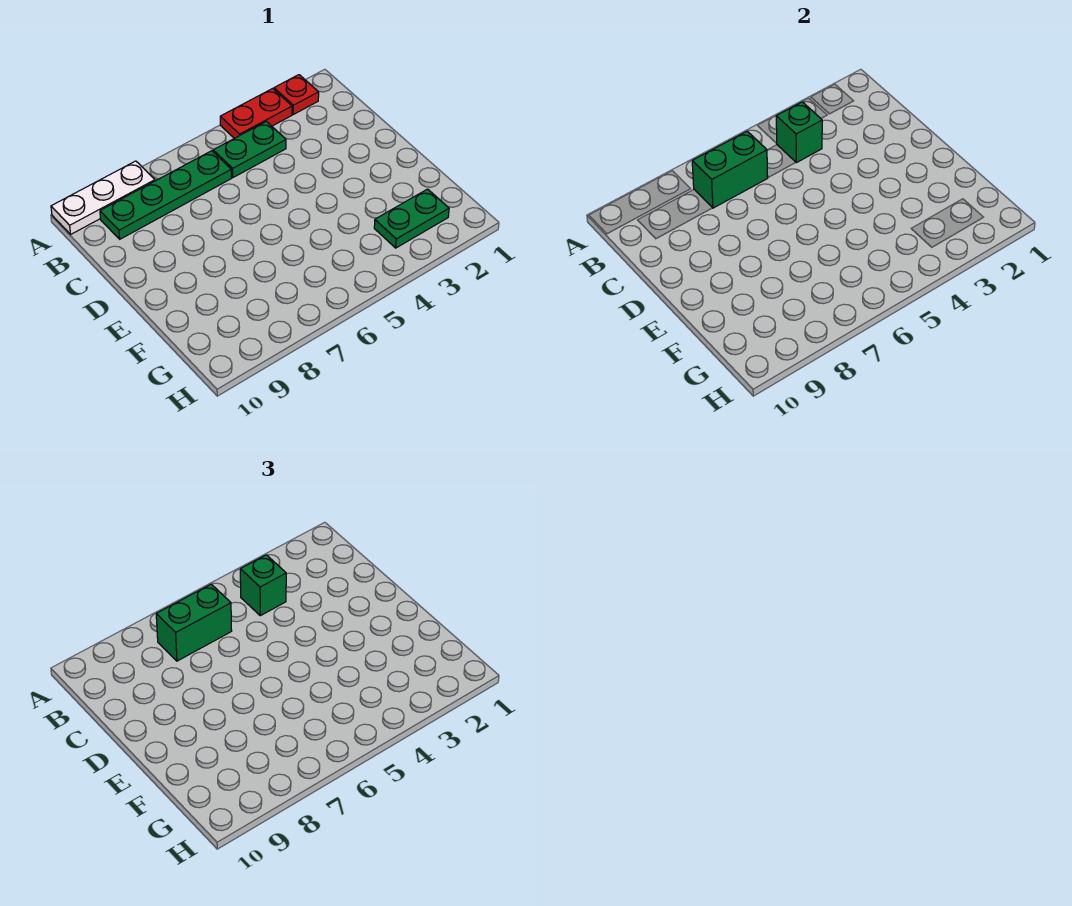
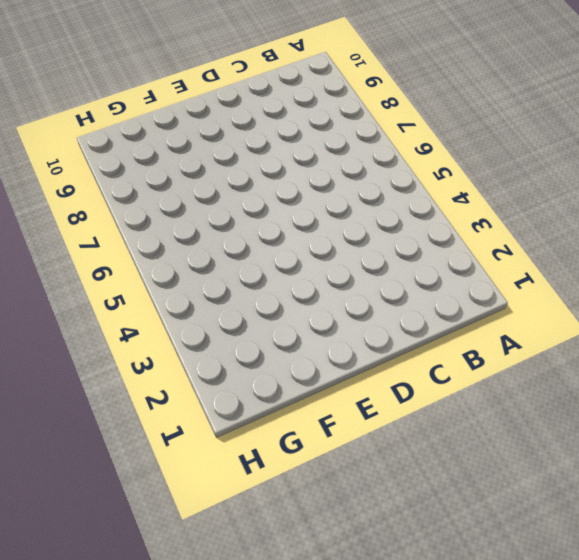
none -> red plate A2 level 1
none -> red plate A3:A4 level 1

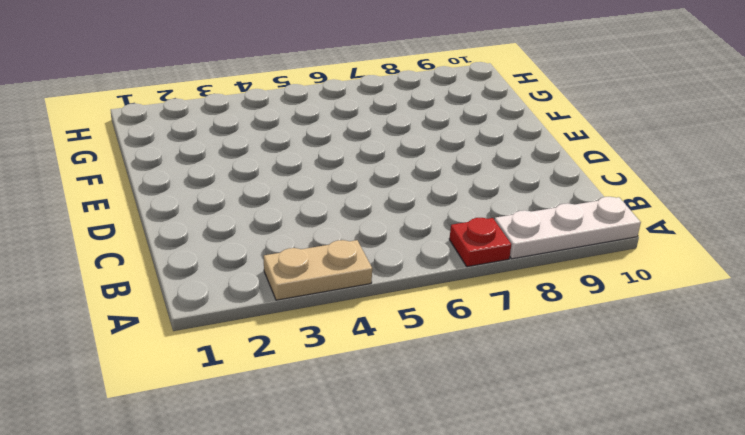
tan plate A3:A4 level 1 -> red plate A3:A4 level 1
red plate A7 level 1 -> red plate A2 level 1
none -> green plate B4:B5 level 1
none -> green plate B6:B9 level 1

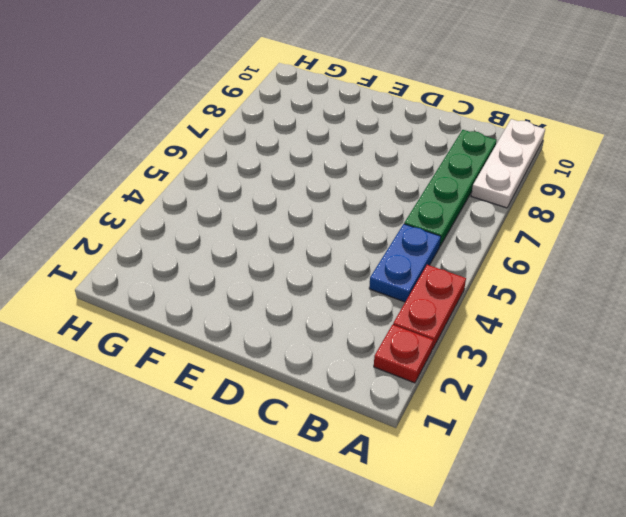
blue plate B4:B5 level 1 -> green plate B4:B5 level 1
none -> green plate G2:G3 level 1
none -> green brick B4 level 2

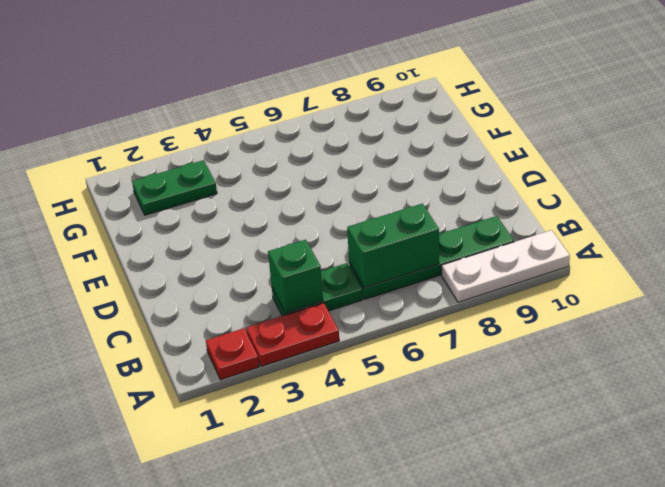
none -> green brick B4 level 3
none -> green brick B6:B7 level 3

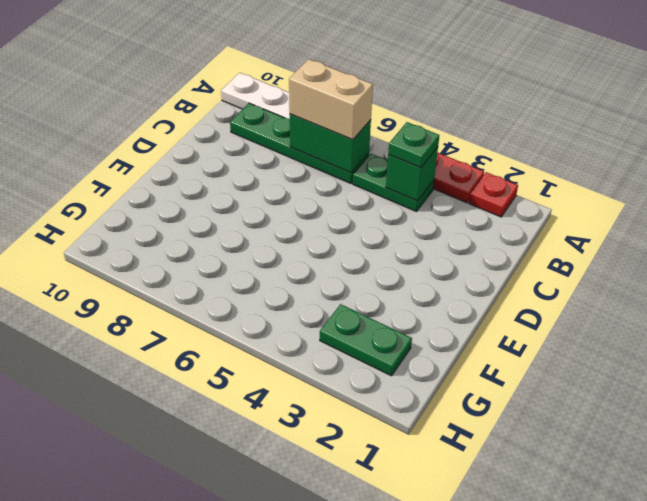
green plate B4 level 3 -> green brick B4 level 3
tan brick B6:B7 level 3 -> green brick B6:B7 level 3

